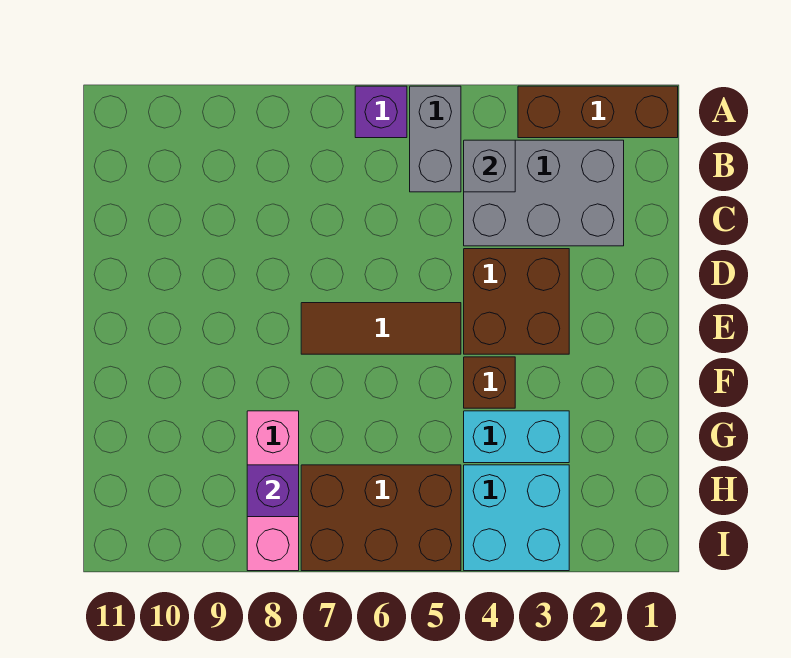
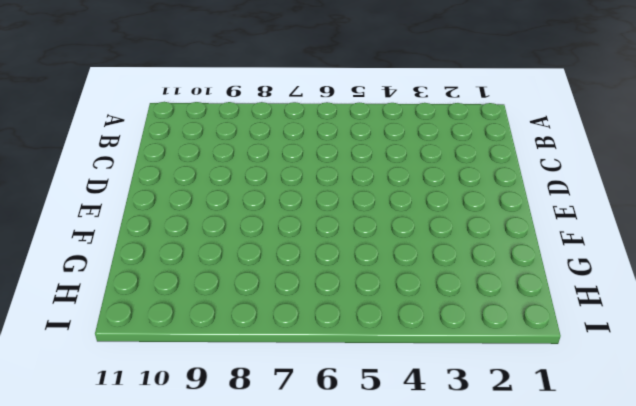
none -> brown brick A1:A3 level 1
none -> grey brick A5:B5 level 1
none -> purple brick A6 level 1

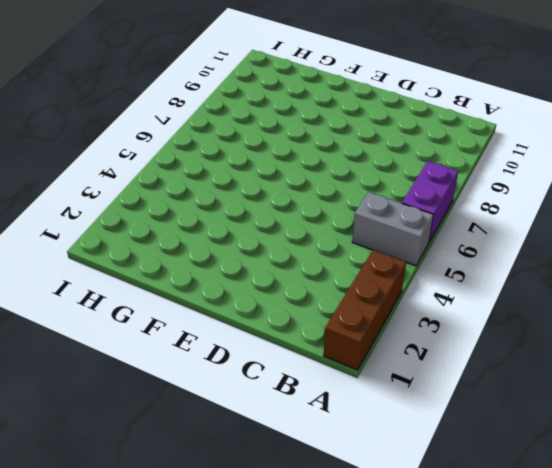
purple brick A6:A7 level 1 -> purple brick A6 level 1
none -> grey brick B2:C4 level 1
none -> brown brick D3:E4 level 1
none -> brown tile E5:E7 level 1

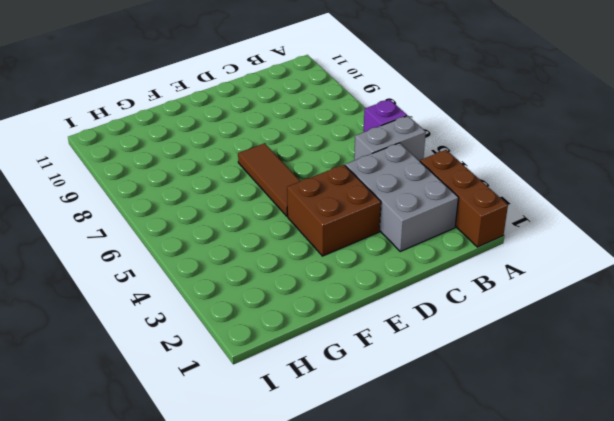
none -> brown brick F4 level 1
none -> cyan brick G3:G4 level 1
none -> pink brick G8:I8 level 1

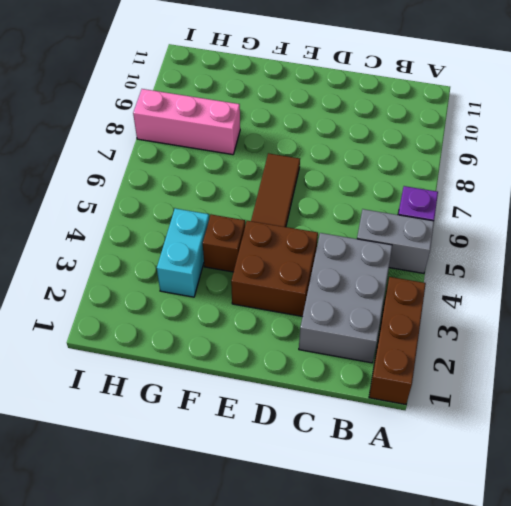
none -> cyan brick H3:I4 level 1
none -> brown brick H5:I7 level 1
none -> grey brick B4 level 2

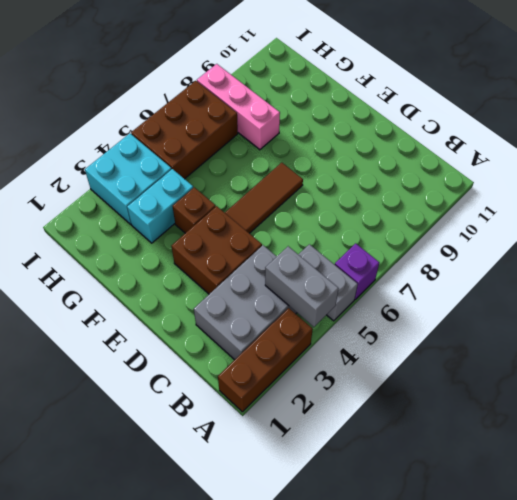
grey brick A4:B4 level 2 -> grey brick B4 level 2
none -> purple brick H8 level 2

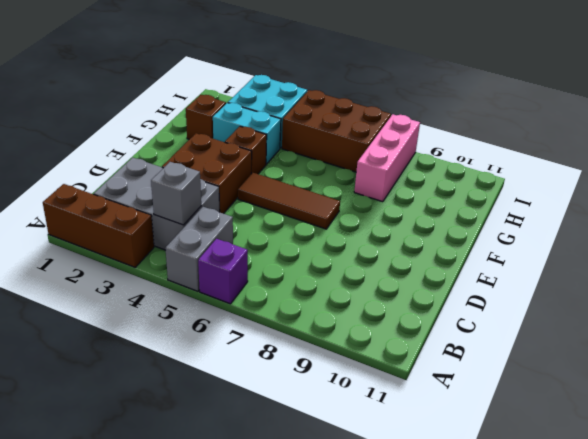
brown brick G2 level 1 -> none
none -> purple brick H8 level 2

